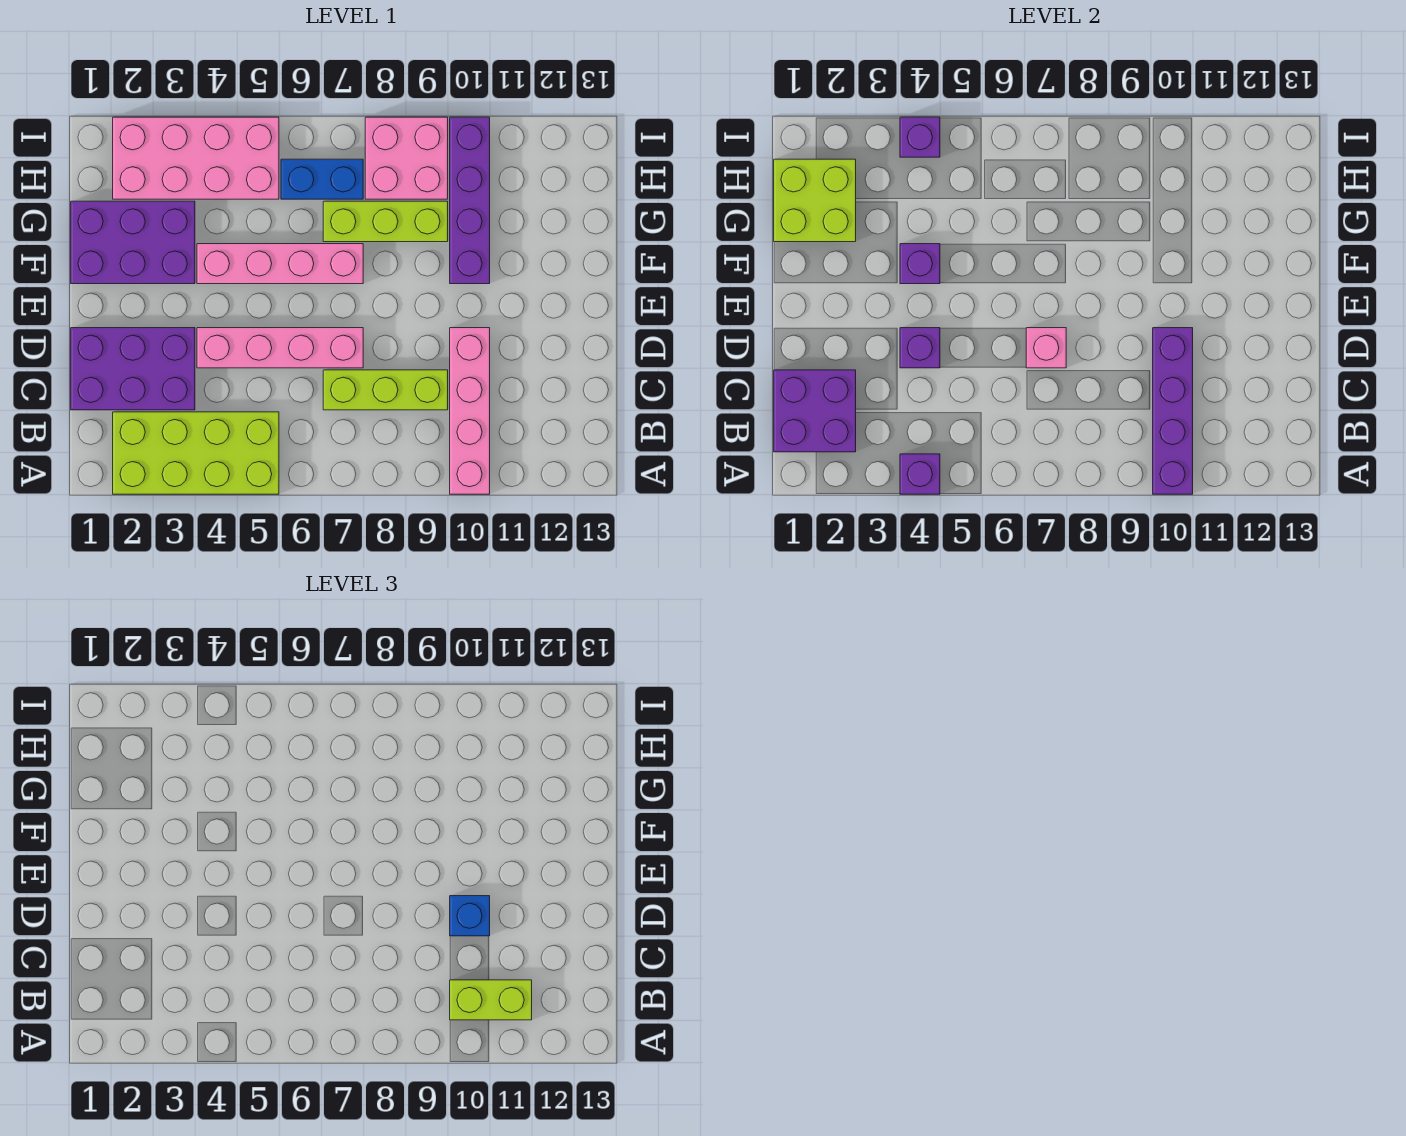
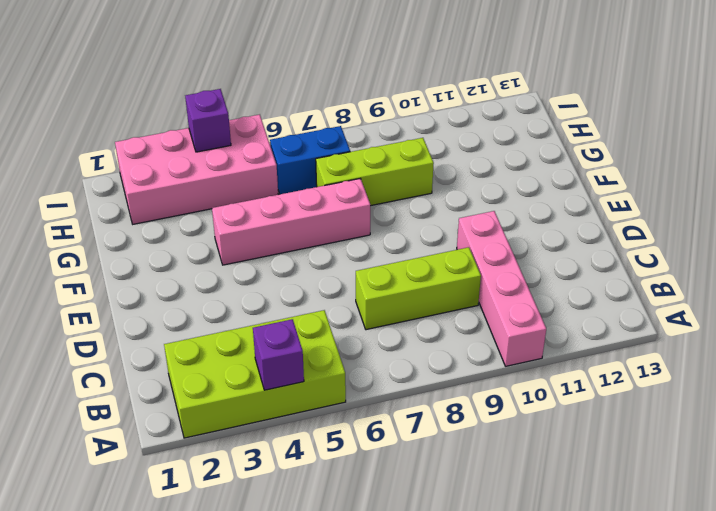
none -> purple brick C1:D3 level 1
none -> pink brick D4:D7 level 1
none -> purple brick F1:G3 level 1

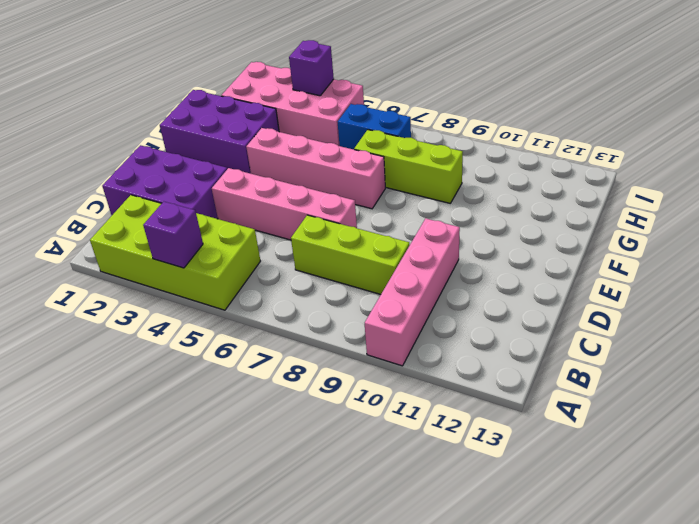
none -> purple brick F10:I10 level 1
none -> pink brick H8:I9 level 1
none -> purple brick A10:D10 level 2

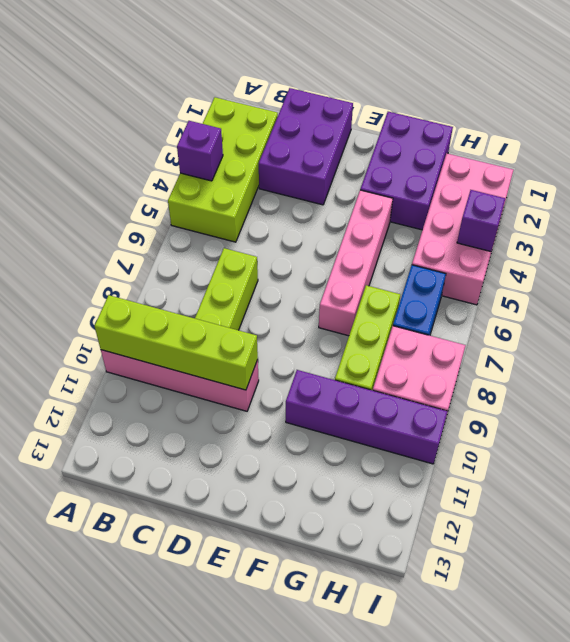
lime brick A10:D10 level 2 -> purple brick A10:D10 level 2
none -> pink brick D4:D7 level 1
none -> purple brick B1:C2 level 2
none -> purple brick D4 level 2

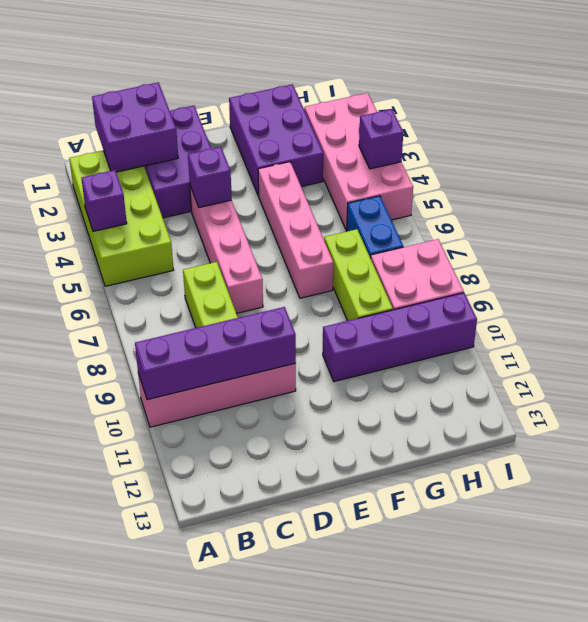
none -> pink brick D7 level 2
none -> purple brick F4 level 2
none -> lime brick G1:H2 level 2

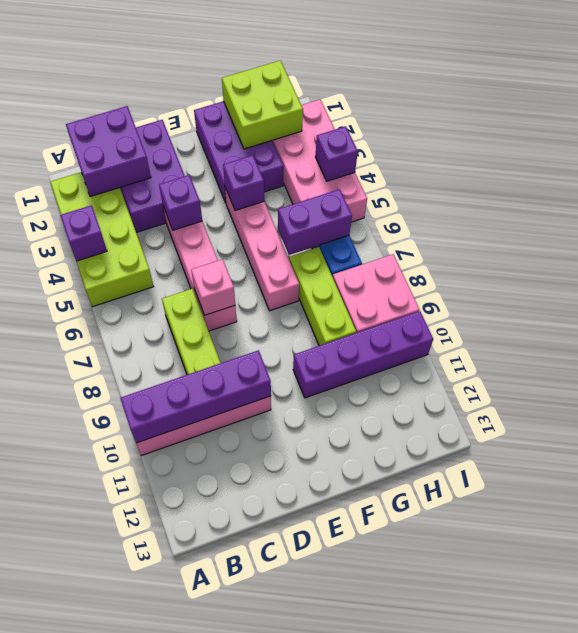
purple brick G6:H6 level 2 -> none
none -> lime brick B10:B11 level 3
none -> blue brick D10 level 3

